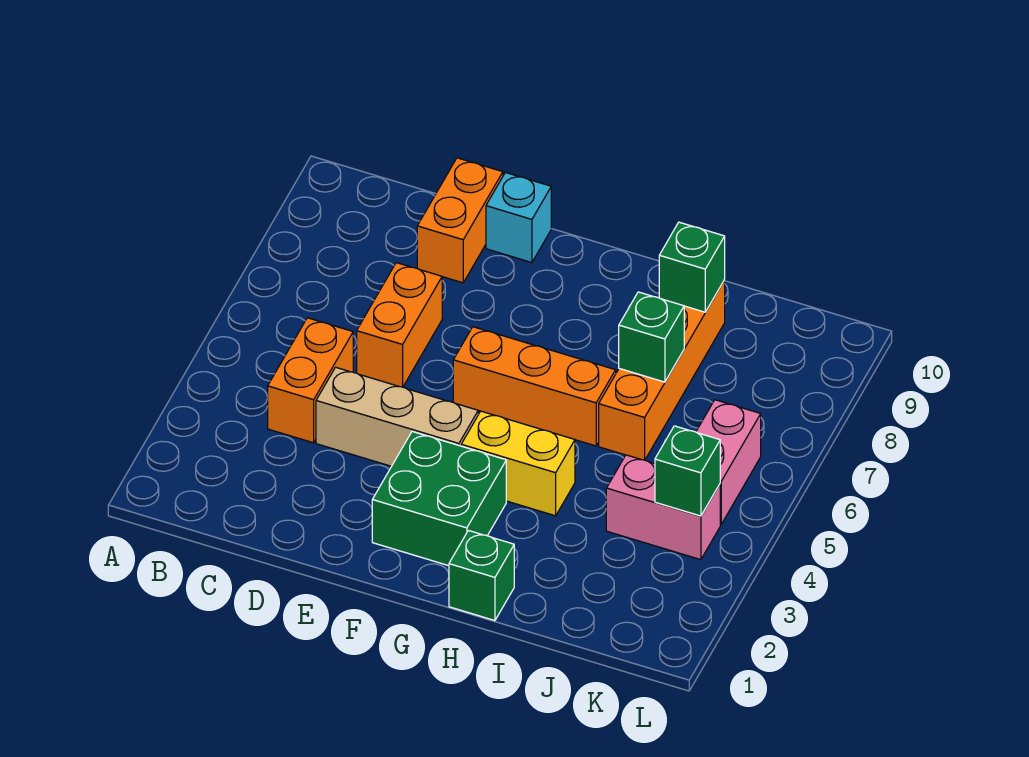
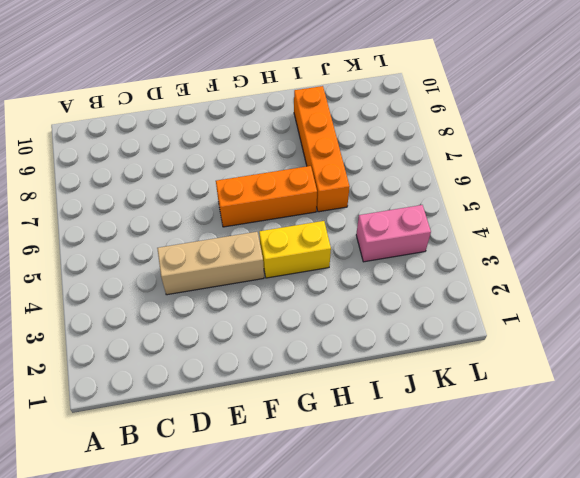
none -> orange brick C4:C5 level 1
none -> orange brick D6:D7 level 1
none -> orange brick D9:D10 level 1

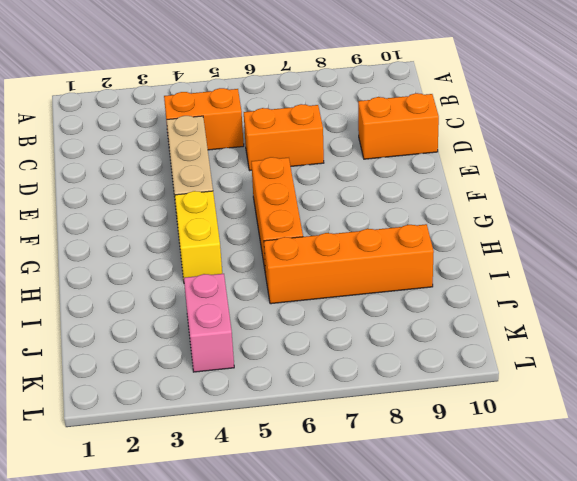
none -> cyan brick E10 level 1
none -> green brick F2:G3 level 1
none -> green brick H1 level 1

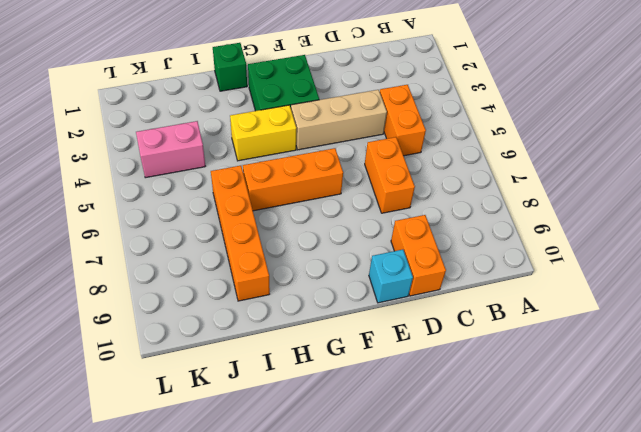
none -> pink brick K5:K6 level 1
none -> green brick I7 level 2
none -> green brick I9 level 2

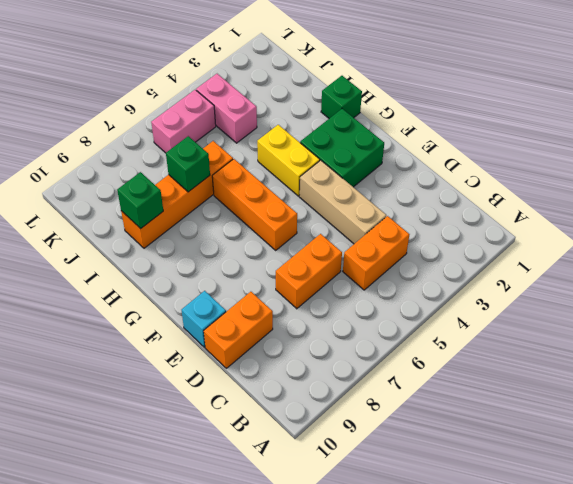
none -> green brick K4 level 2

